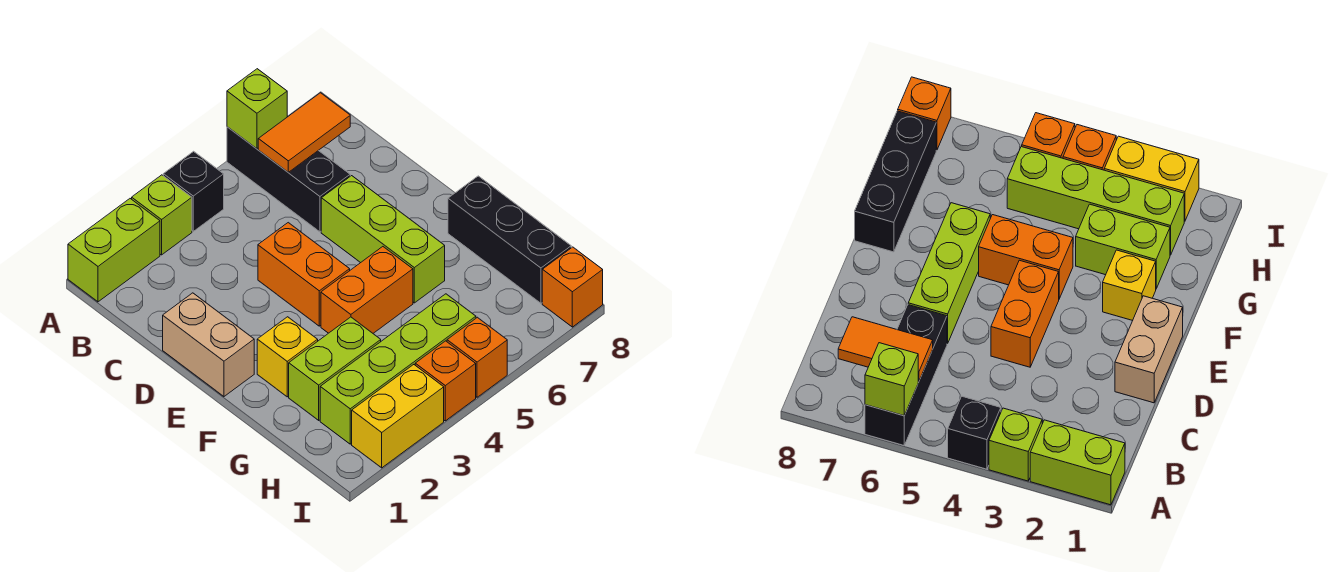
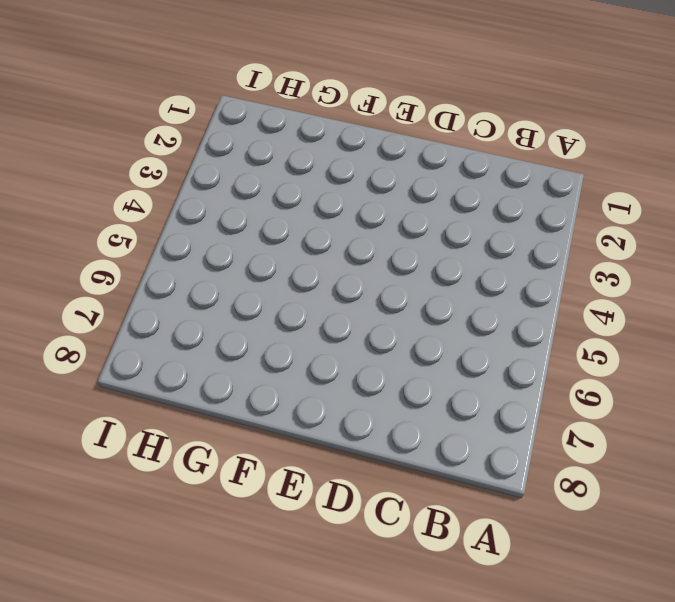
none -> lime brick A1:A2 level 1
none -> lime brick A3 level 1
none -> black brick A4 level 1

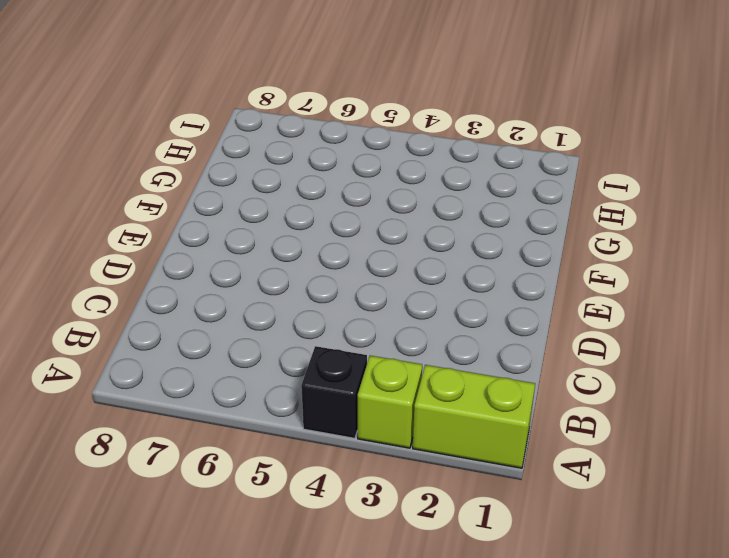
none -> black brick A6:C6 level 1
none -> tan brick D1:E1 level 1
none -> orange brick D4:E4 level 1

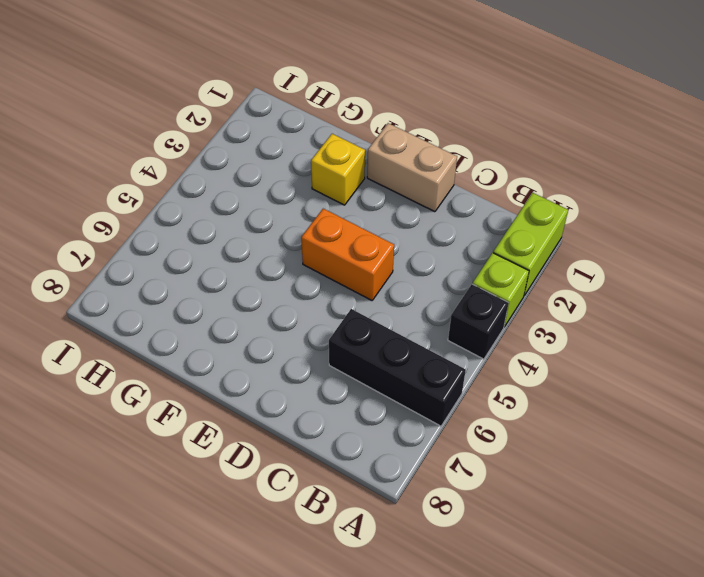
none -> lime brick D6:F6 level 1
none -> orange brick F4:F5 level 1
none -> black brick F8:H8 level 1

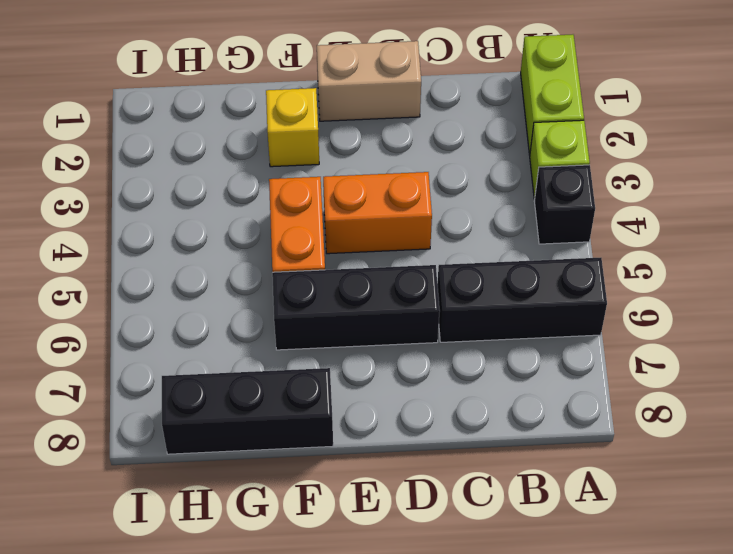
black brick D6:F6 level 1 -> lime brick D6:F6 level 1
none -> lime brick G2:G3 level 1
none -> lime brick H2:H5 level 1
none -> yellow brick I2:I3 level 1

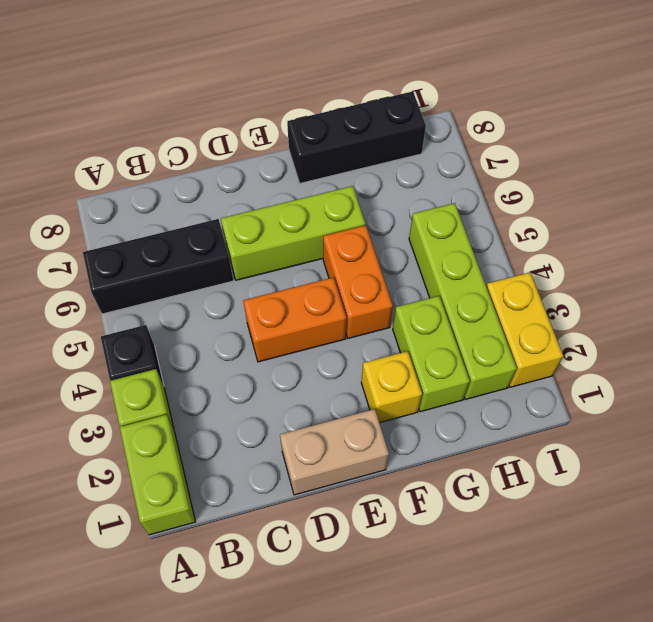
none -> orange brick I4 level 1
none -> orange brick I5 level 1
none -> orange brick I8 level 1

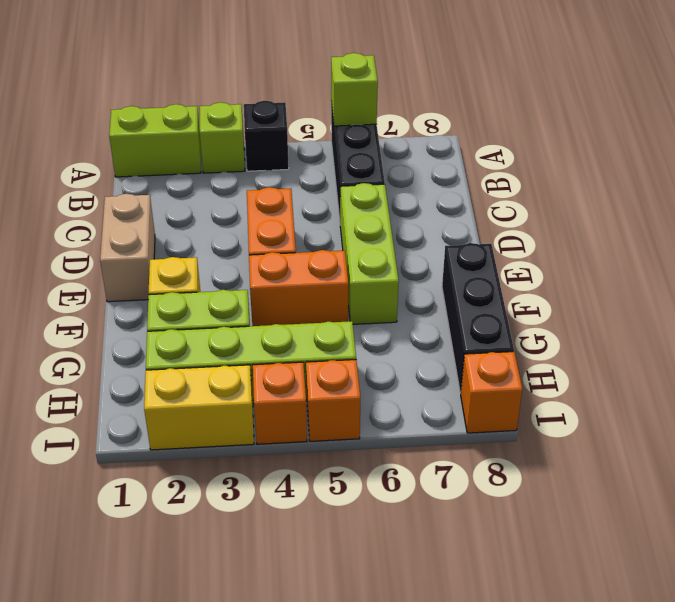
none -> orange tile B6:B7 level 2

